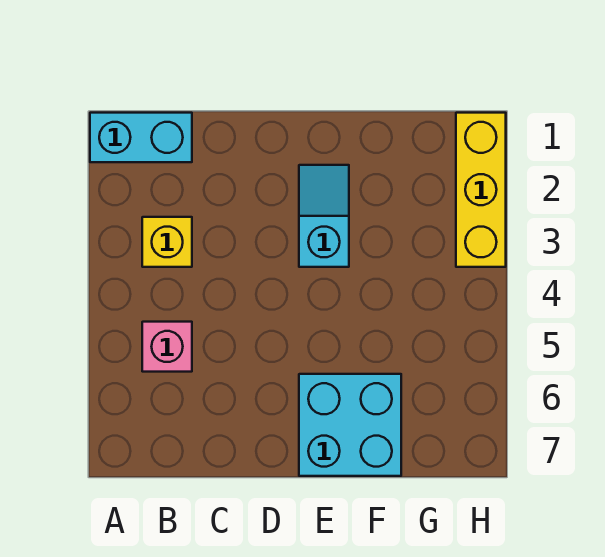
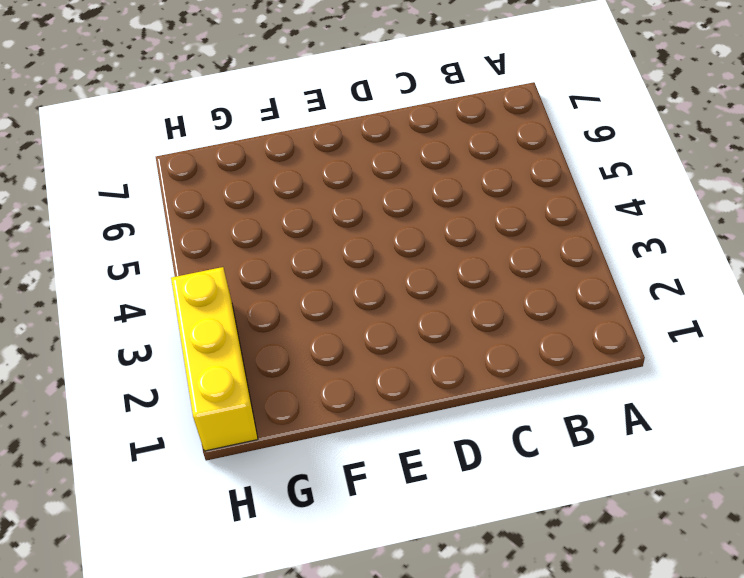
none -> cyan brick A1:B1 level 1
none -> yellow brick B3 level 1

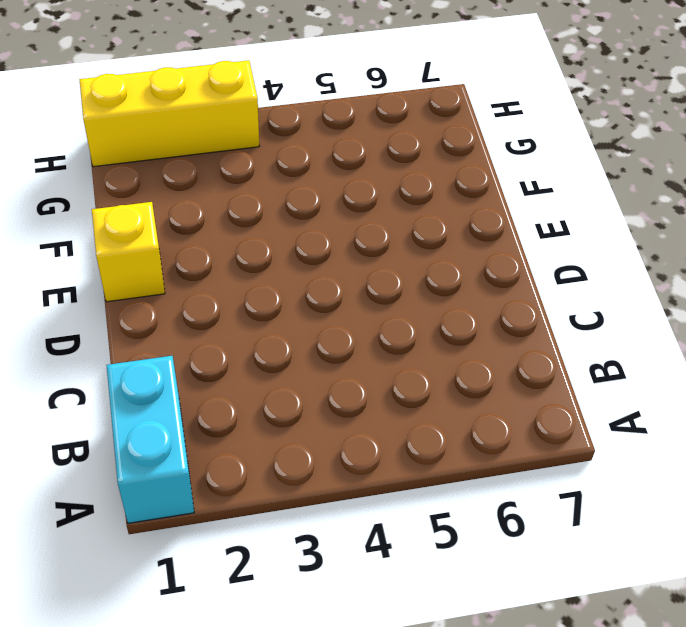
yellow brick E1 level 1 -> yellow brick B3 level 1
none -> pink brick B5 level 1
none -> cyan slope E2:E3 level 1 top 3

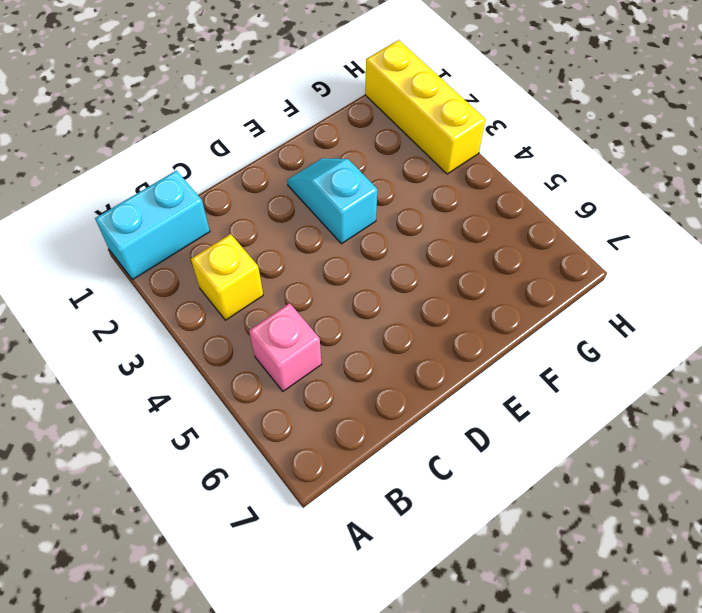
none -> cyan brick E6:F7 level 1

